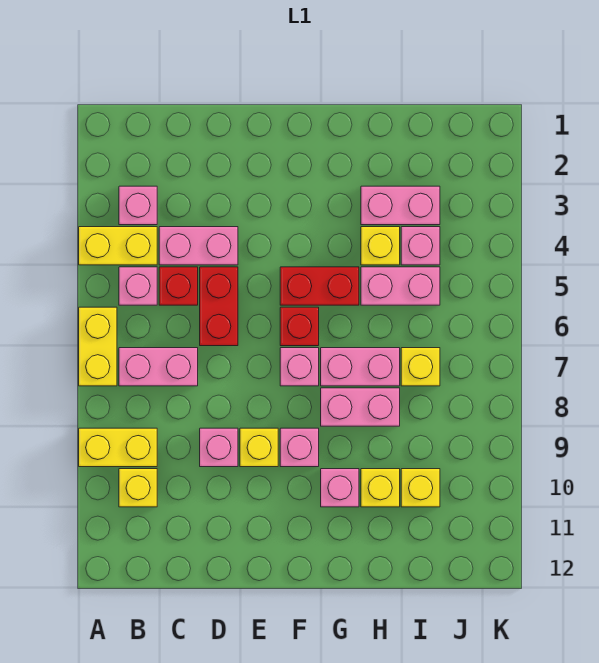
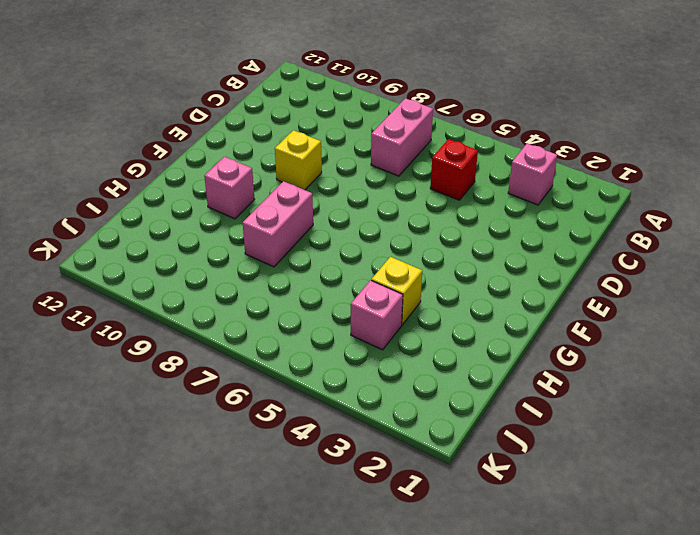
none -> yellow brick A4:B4 level 1
none -> yellow brick A6:A7 level 1
none -> yellow brick A9:B9 level 1

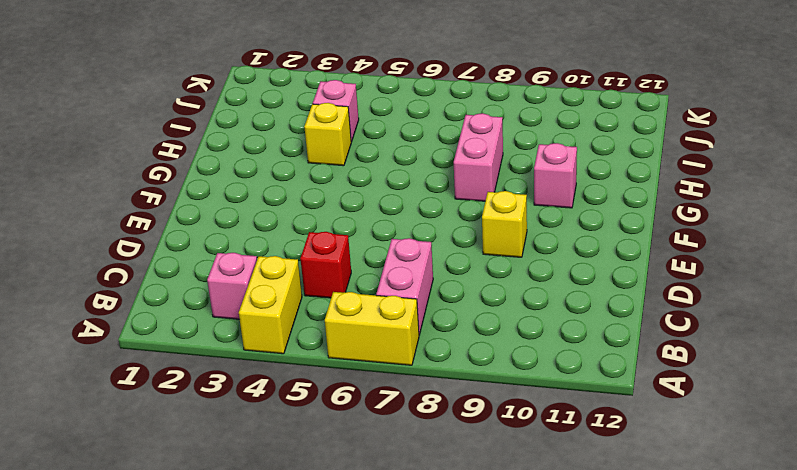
none -> yellow brick A9:B9 level 1
none -> pink brick B5 level 1
none -> yellow brick B10 level 1

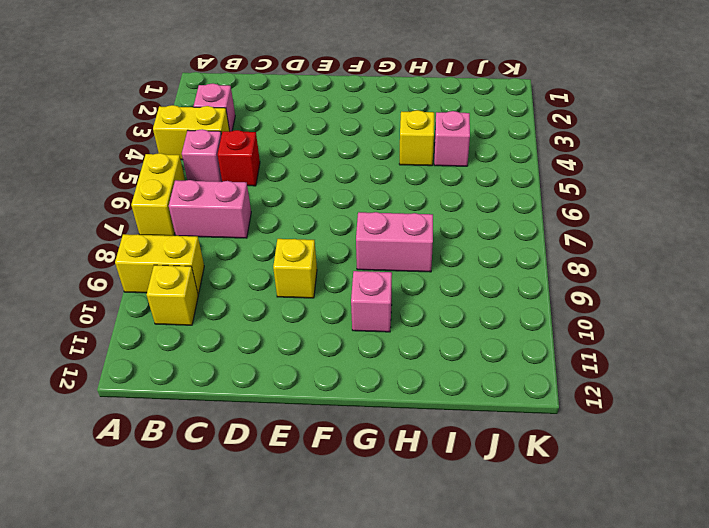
none -> pink brick C4:D4 level 1
none -> red brick D5:D6 level 1
none -> pink brick D9 level 1

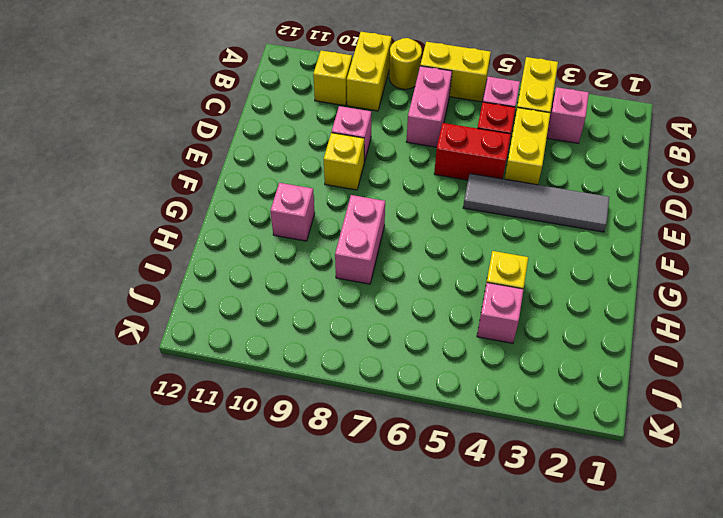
yellow round brick A8 level 1 -> none
yellow brick C4:D4 level 1 -> pink brick C4:D4 level 1
grey tile E2:E5 level 1 -> none
none -> red brick F5:G5 level 1
none -> red brick F6 level 1
none -> pink brick F7 level 1

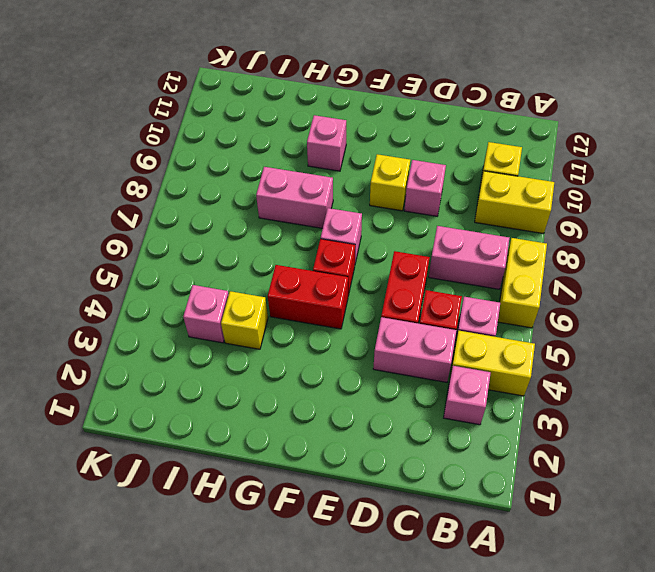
none -> pink brick F9 level 1
none -> pink brick G7:H7 level 1
none -> pink brick H3:I3 level 1

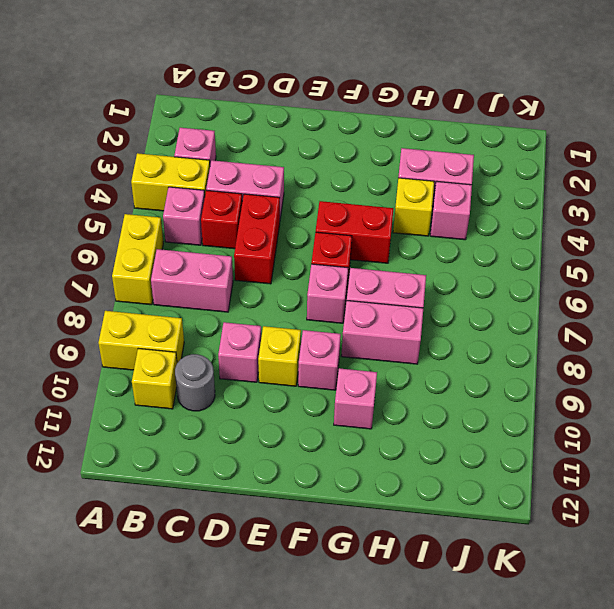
grey round brick C10 level 1 -> none
none -> pink brick H5:I5 level 1
none -> yellow brick H10 level 1
none -> yellow brick I7 level 1

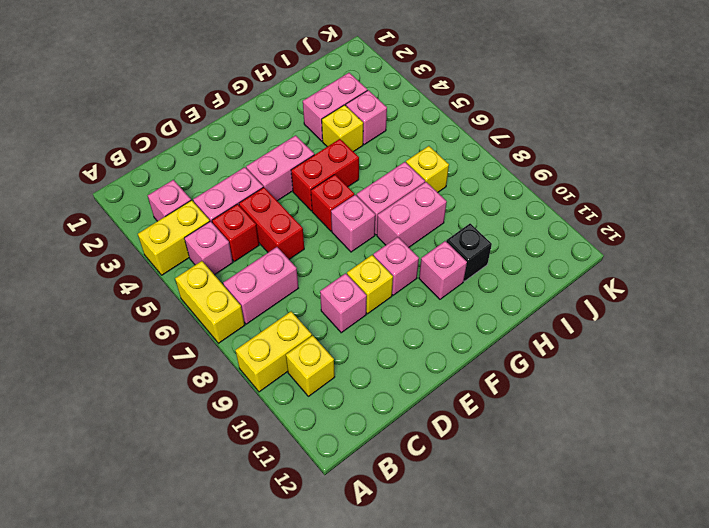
pink brick E4:F4 level 1 -> pink brick H5:I5 level 1
black brick H10 level 1 -> yellow brick H10 level 1
none -> yellow brick I10 level 1

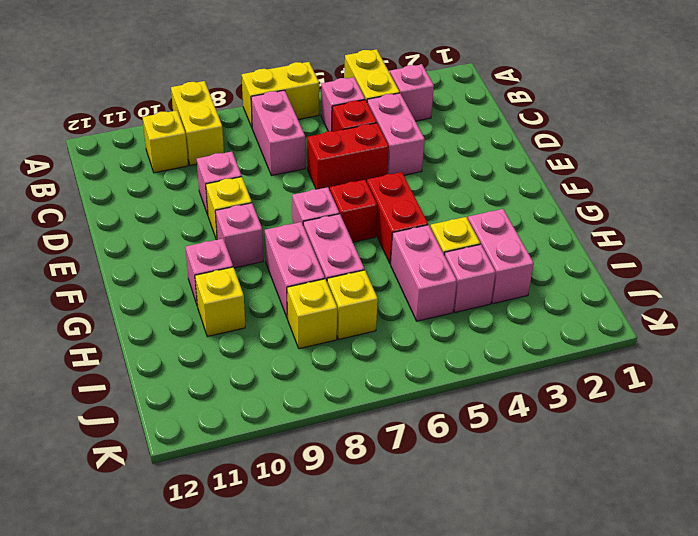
yellow brick I8 level 1 -> yellow brick I10 level 1

